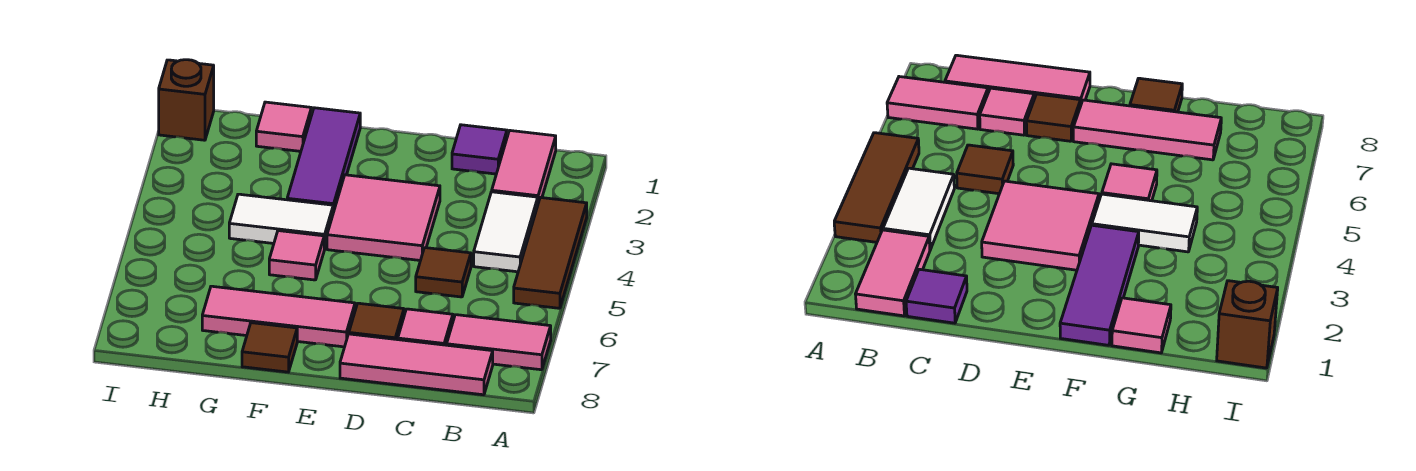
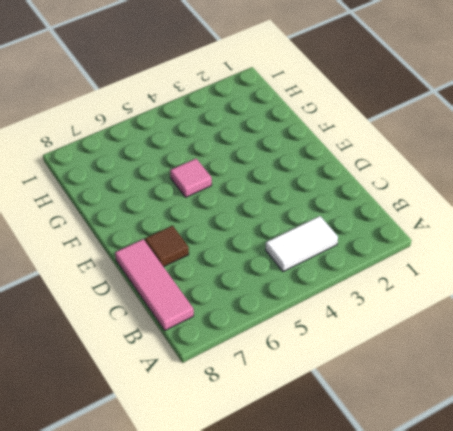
none -> brown tile A3:A5 level 1
none -> pink tile A7:B7 level 1
none -> pink tile B1:B2 level 1

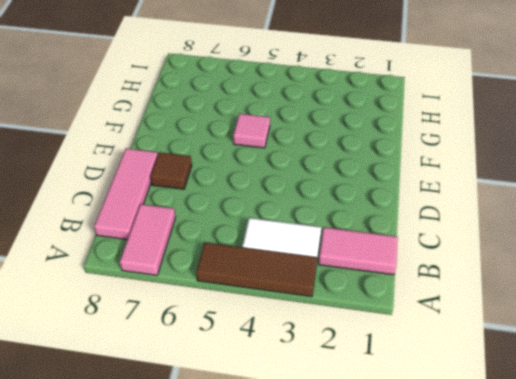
none -> purple tile C1 level 1
none -> brown tile C5 level 1
none -> pink tile C7 level 1

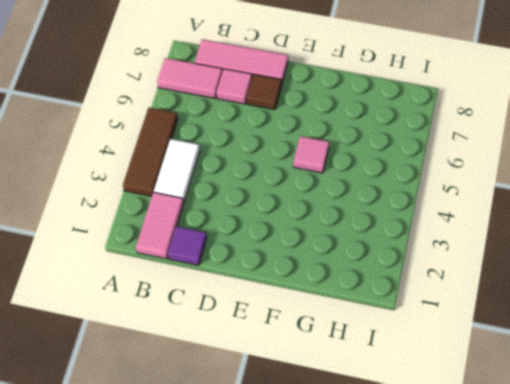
none -> brown tile C5 level 1
none -> pink tile D3:E4 level 1
none -> pink tile E7:G7 level 1

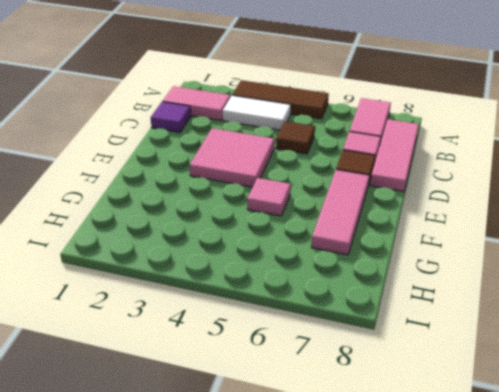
none -> purple tile F1:F3 level 1
none -> white tile F4:G4 level 1
none -> brown tile F8 level 1

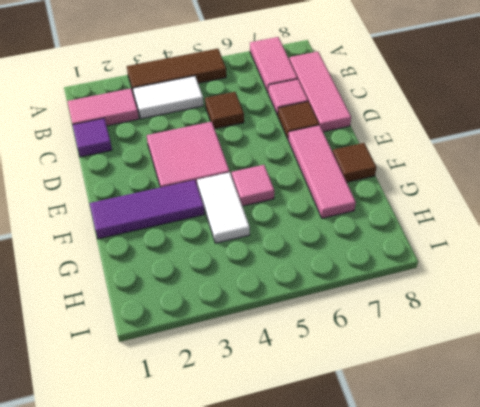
none -> pink tile G1 level 1
none -> brown brick I1 level 1

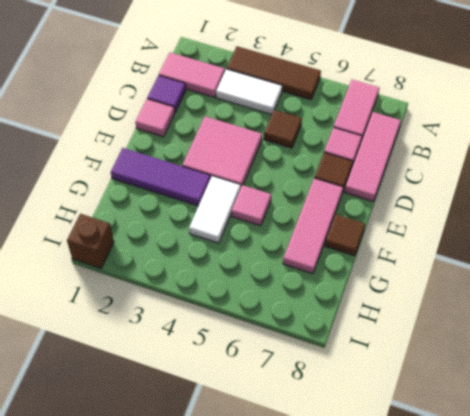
pink tile D1 level 1 -> pink tile G1 level 1

